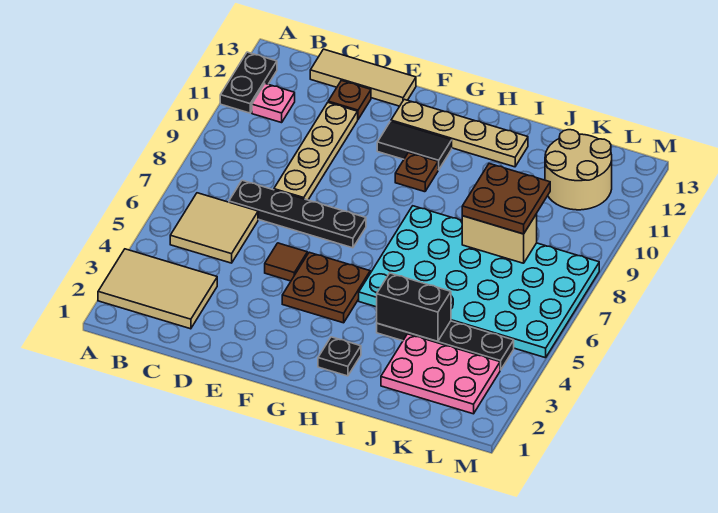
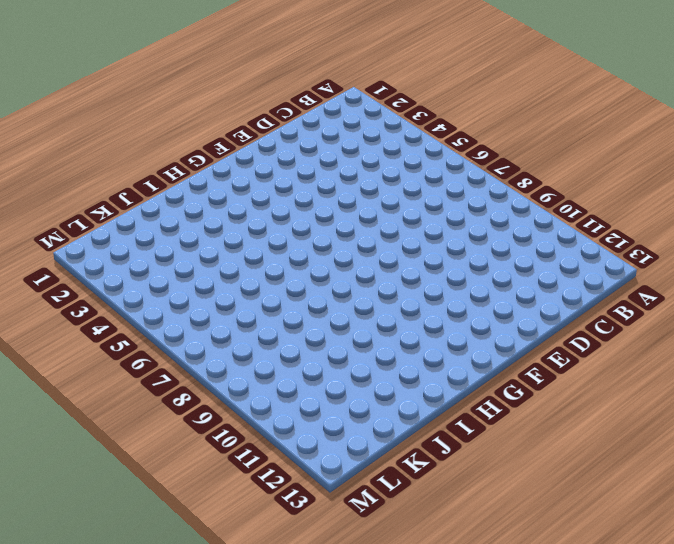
none -> tan tile A2:C3 level 1
none -> black plate A11:A12 level 1
none -> tan tile B5:C6 level 1

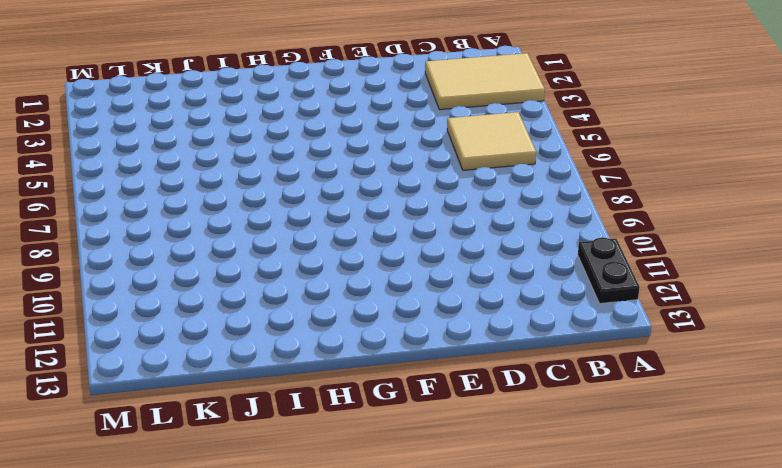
none -> pink plate B11 level 1
none -> black plate C7:F7 level 1
none -> tan tile C13:E13 level 1

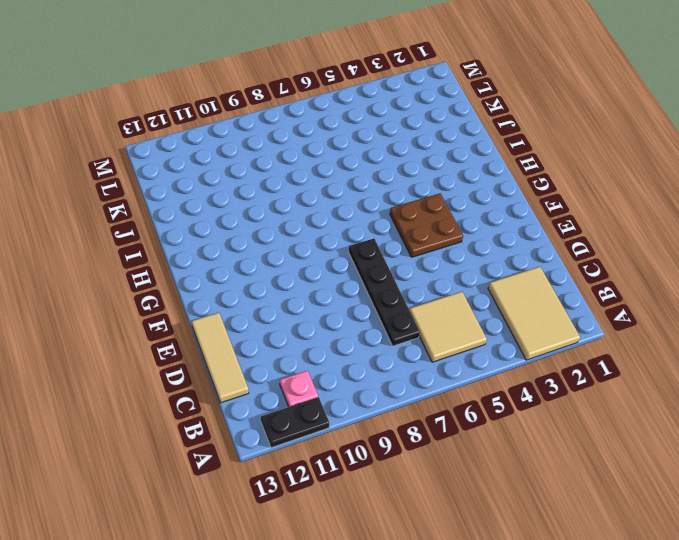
none -> tan plate D8:D11 level 1
none -> brown plate D12 level 1
none -> brown tile E5 level 1

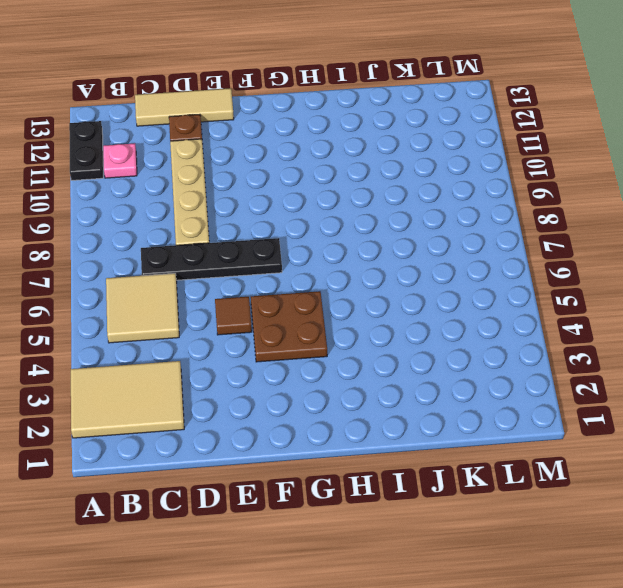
none -> black tile F11:G11 level 1
none -> tan plate F12:I12 level 1
none -> brown plate G10 level 1

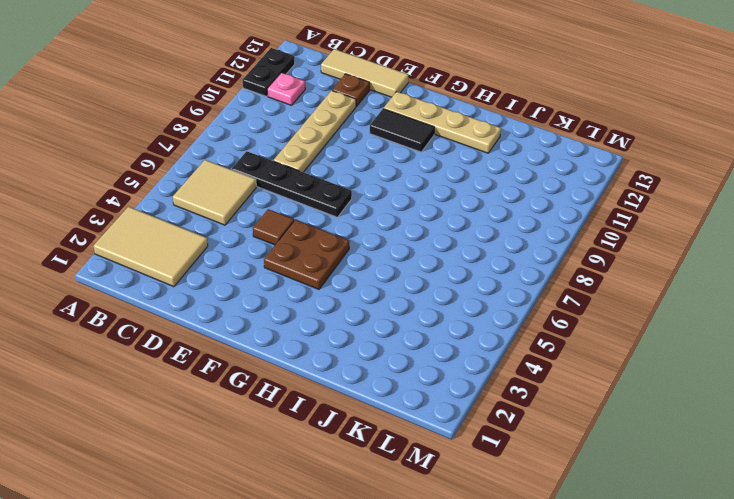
none -> brown plate G10 level 1
none -> black plate H2 level 1
none -> cyan plate H5:M8 level 1

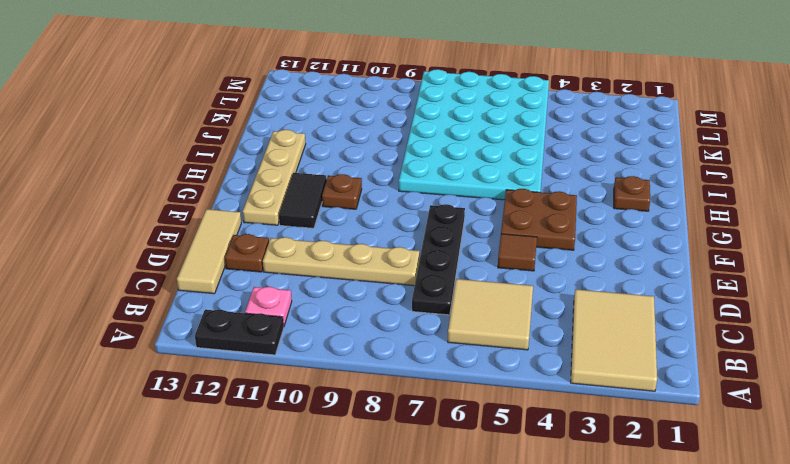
brown plate H2 level 1 -> black plate H2 level 1
none -> black plate I4:L4 level 1
none -> pink plate J2:L3 level 1
none -> tan round brick K11:L12 level 1

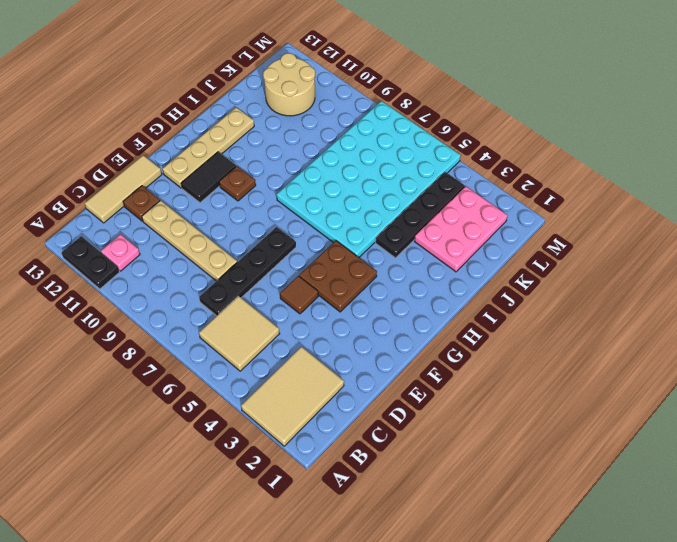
none -> black plate H2 level 1
none -> black brick I4:J4 level 2
none -> tan brick J8:K8 level 2

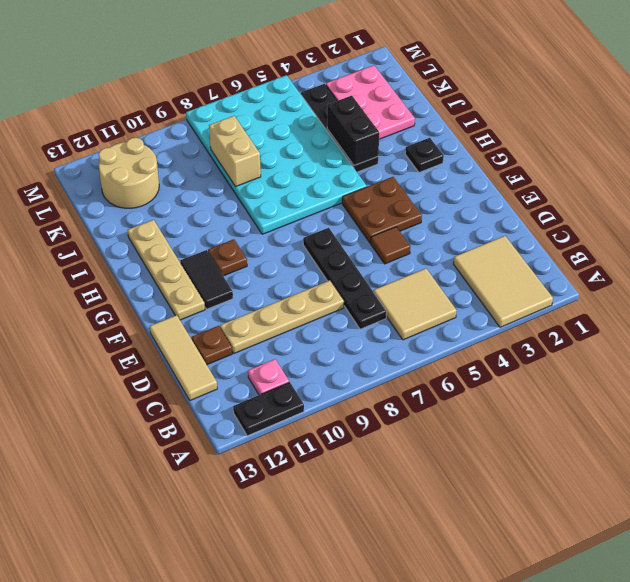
none -> brown plate J8:K9 level 3

